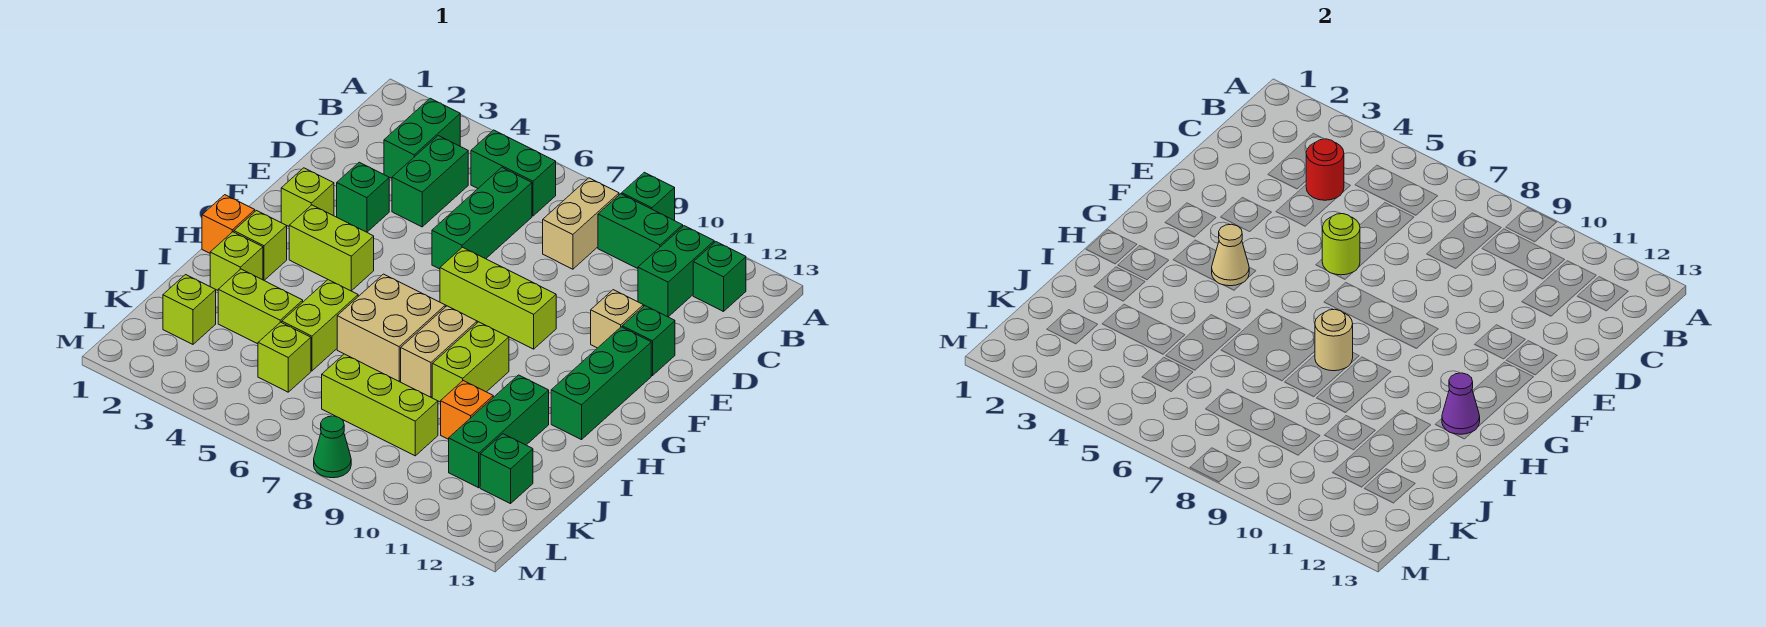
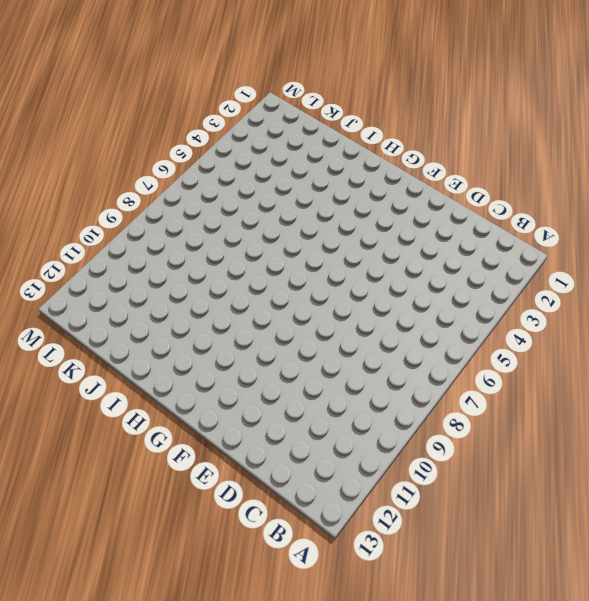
none -> green brick A9 level 1
none -> green brick B3:C3 level 1
none -> green brick B5:B6 level 1
none -> tan brick B8:C8 level 1

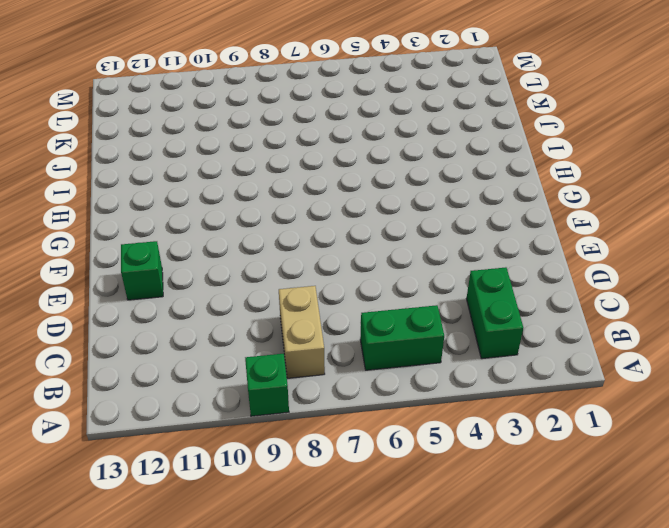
none -> green brick B9:B10 level 1
none -> green brick B11:C11 level 1
none -> green brick B12 level 1
none -> green brick C4:D4 level 1

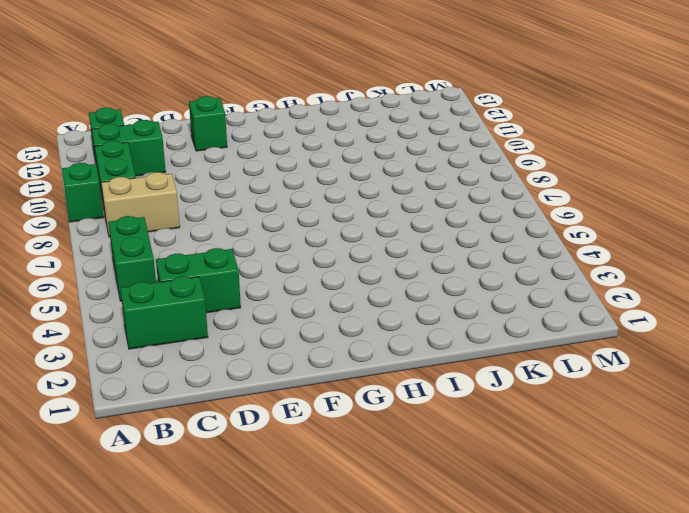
none -> green brick C6:E6 level 1
none -> green brick E3 level 1
none -> tan brick E11 level 1
none -> lime brick F2 level 1

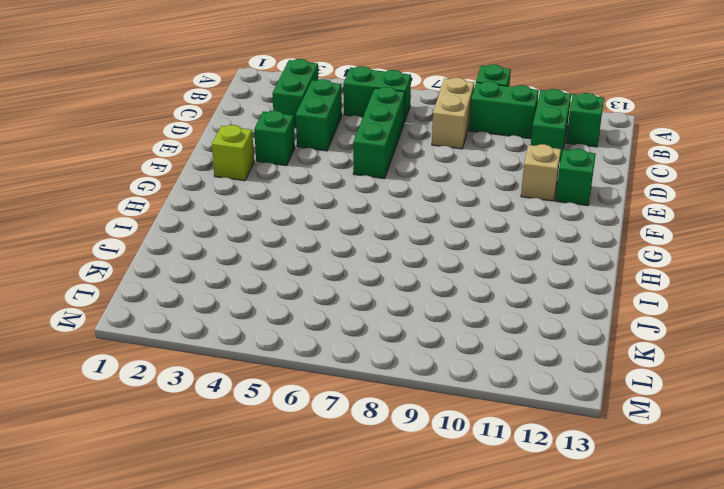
none -> lime brick F7:F9 level 1
none -> green brick F12:H12 level 1
none -> lime brick G3:G4 level 1
none -> orange brick H1 level 1

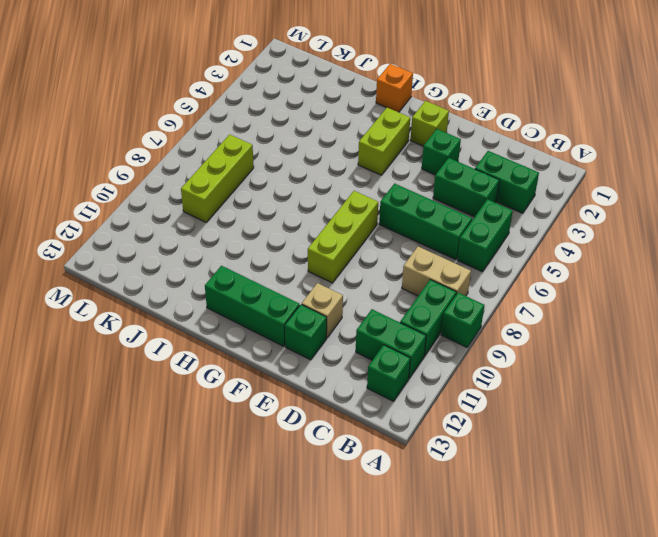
none -> lime brick H2 level 1
none -> tan brick H6:I7 level 1
none -> tan brick H8:I8 level 1
none -> lime brick H9:I9 level 1

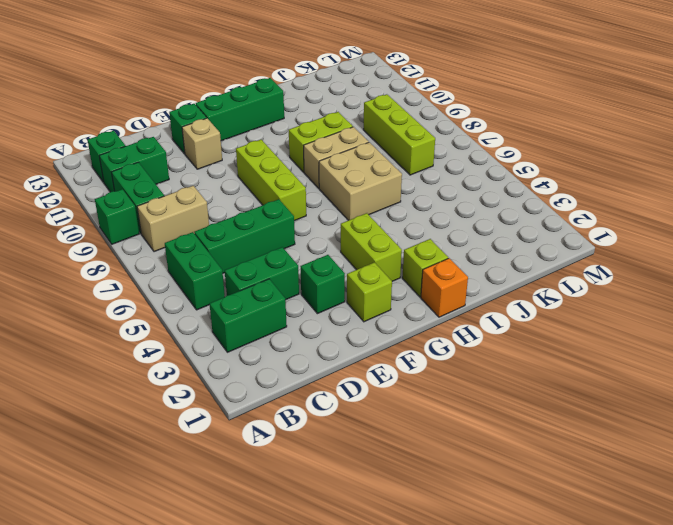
none -> lime brick I2 level 1
none -> lime brick I5:J5 level 1
none -> green brick I11:K11 level 1
none -> lime brick J3:J4 level 1

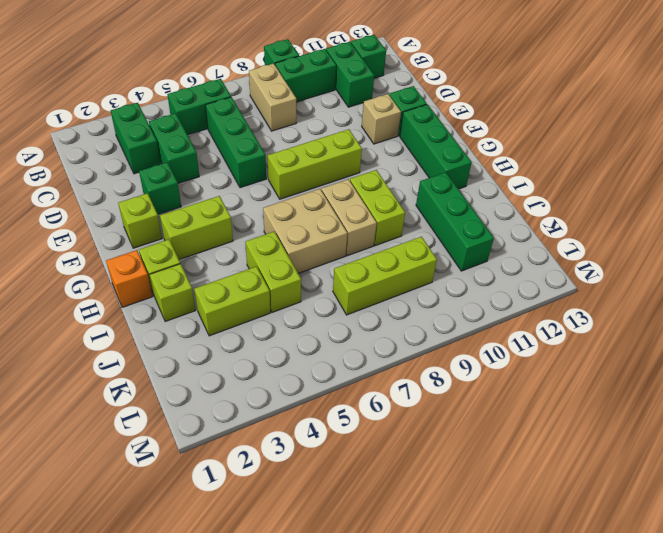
none -> orange brick J10 level 1
none -> lime brick K2 level 1
none -> lime brick K5 level 1
none -> green brick K12 level 1

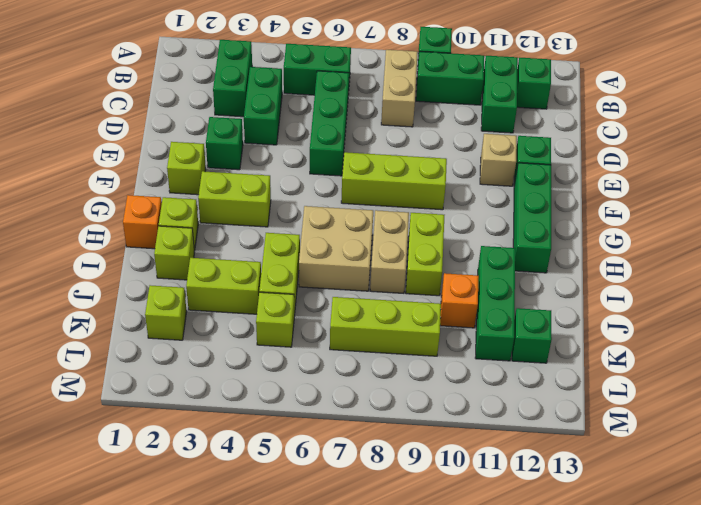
none -> green cone M8 level 1
none -> red round brick C4 level 2
none -> lime round brick E6 level 2
none -> tan cone G4 level 2

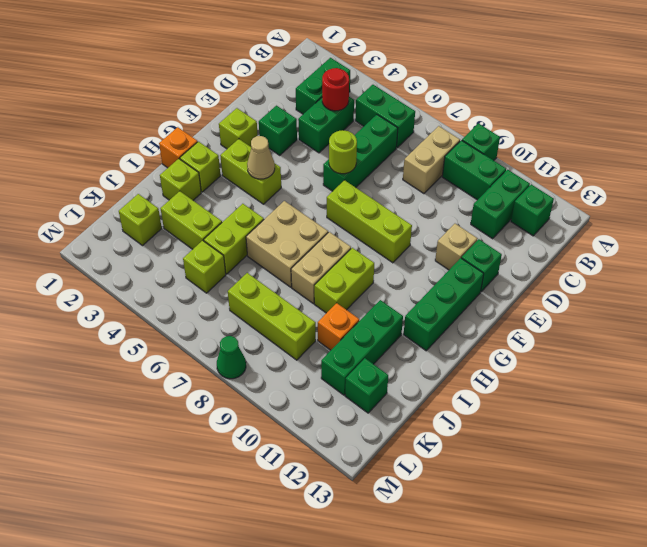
none -> tan round brick H8 level 2
none -> purple cone H12 level 2

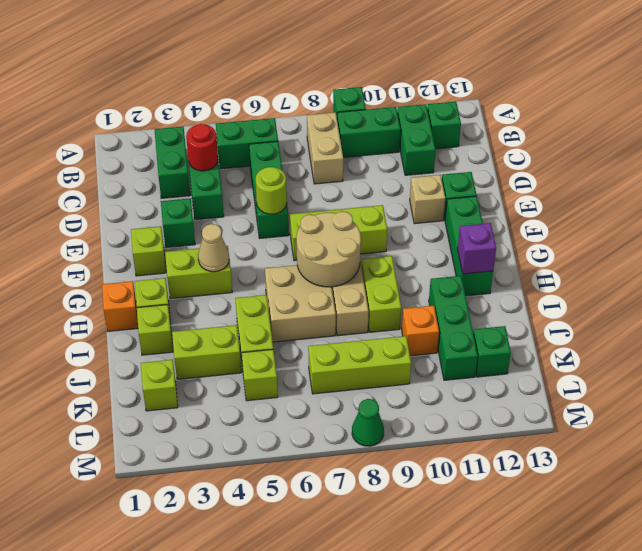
tan round brick G7:H8 level 2 -> tan round brick H8 level 2
purple brick H12 level 2 -> purple cone H12 level 2

